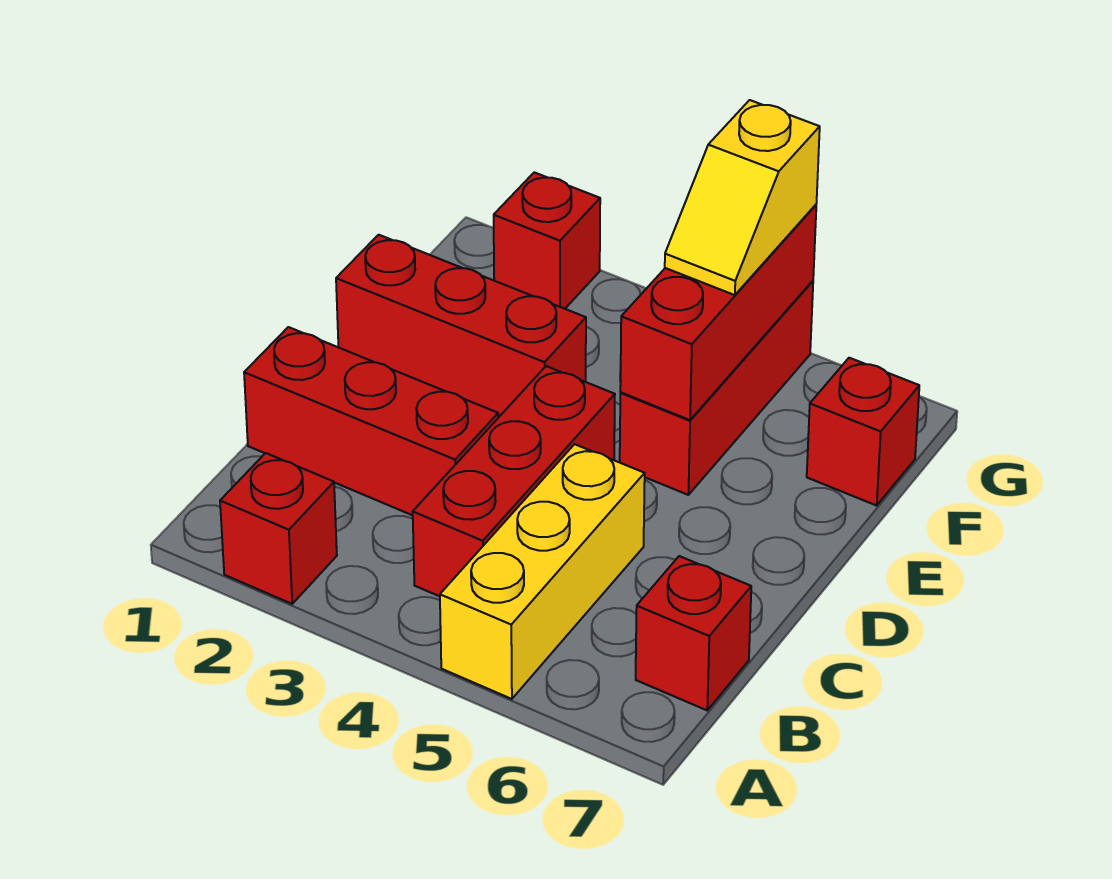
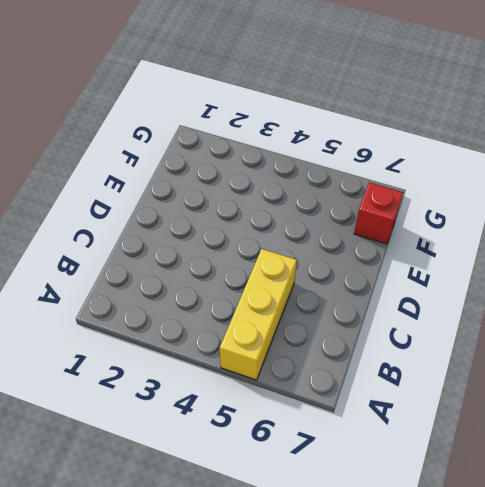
none -> red brick A2 level 1
none -> red brick B4:D4 level 1

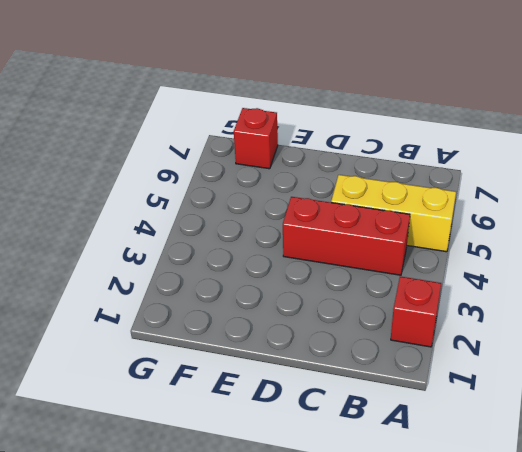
none -> red brick B7 level 1
none -> red brick C1:C3 level 1

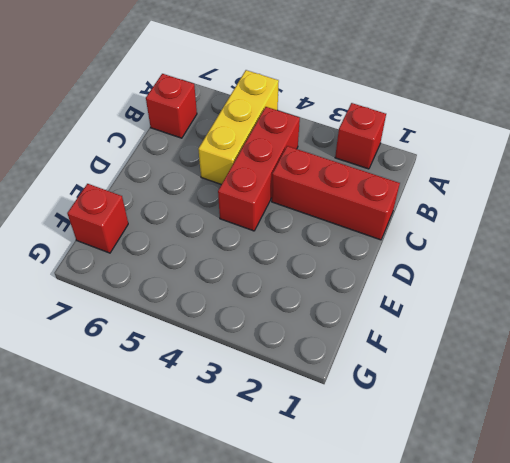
none -> red brick E1:E3 level 1
none -> red brick E5:G5 level 1

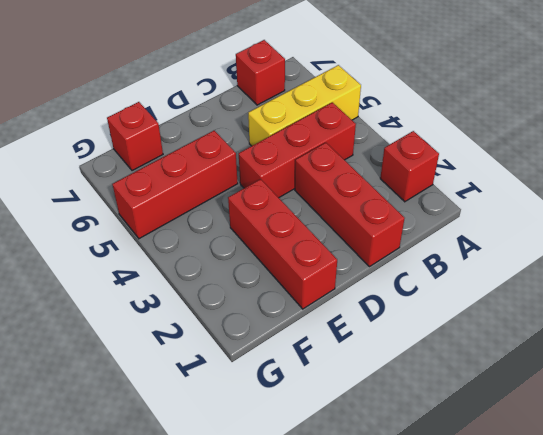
none -> red brick G2 level 1
none -> red brick E5:G5 level 2

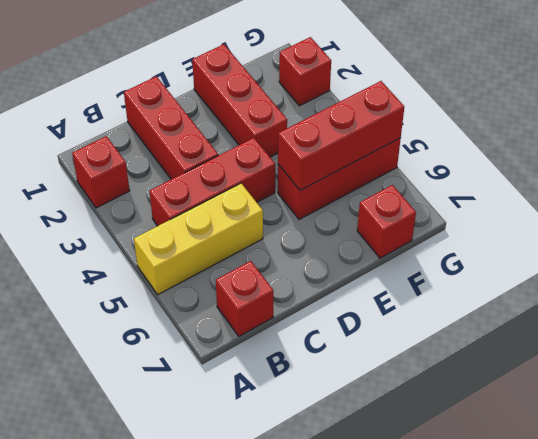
none -> yellow slope F5:G5 level 3 top G

